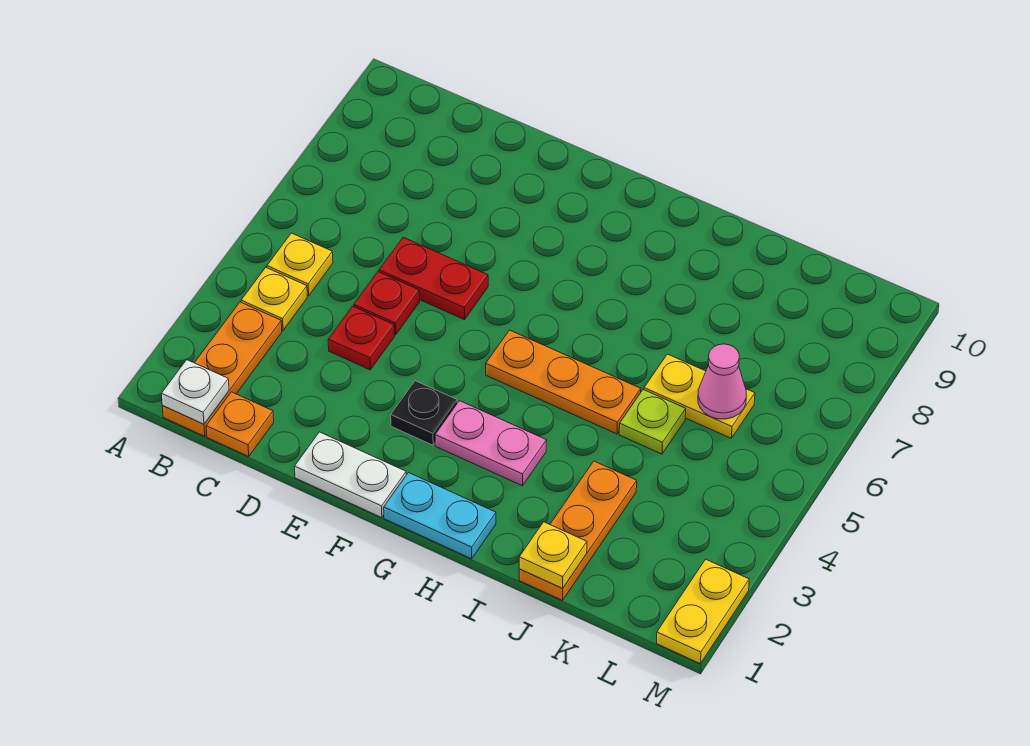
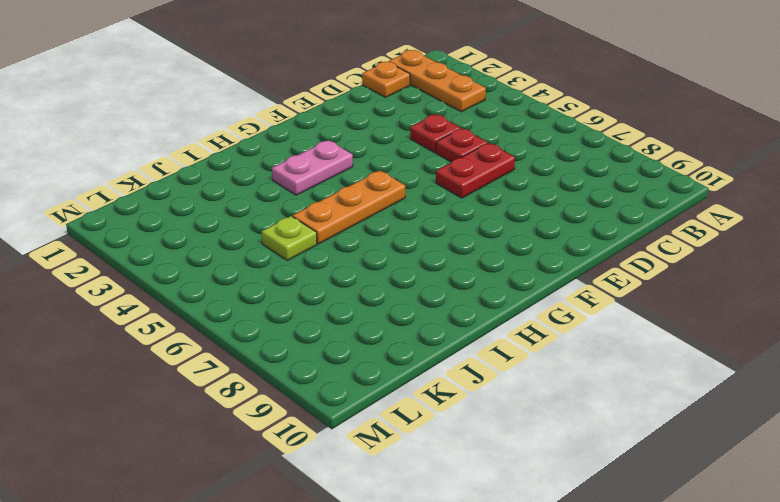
none -> yellow plate B4 level 1
none -> yellow plate B5 level 1
none -> white plate E1:F1 level 1

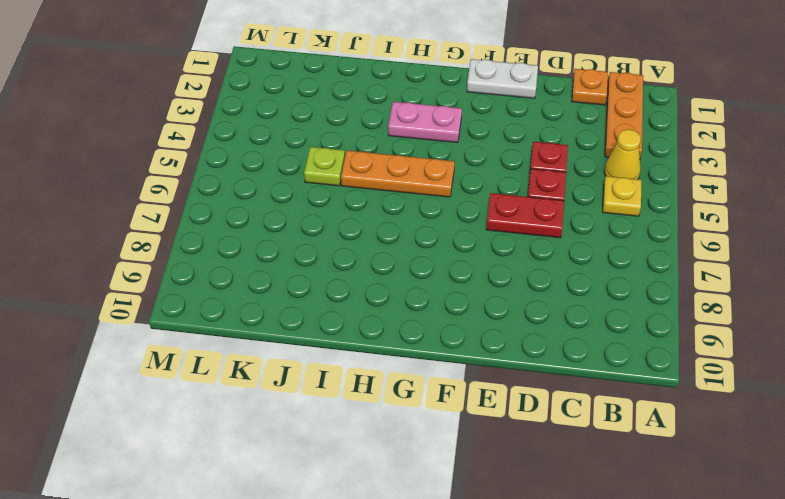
yellow cone B4 level 1 -> yellow plate B4 level 1
none -> black plate F3 level 1
none -> cyan plate G1:H1 level 1
none -> orange plate J1:J3 level 1

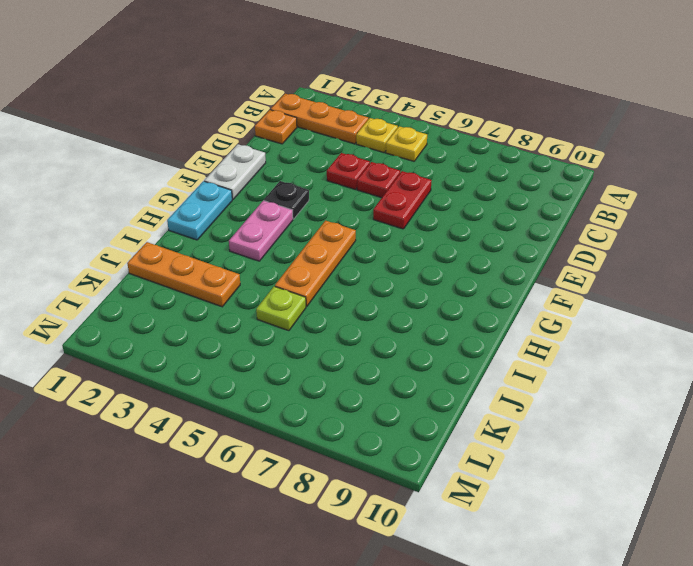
none -> yellow plate J6:K6 level 1
none -> yellow plate M1:M2 level 1
none -> white plate B1 level 2

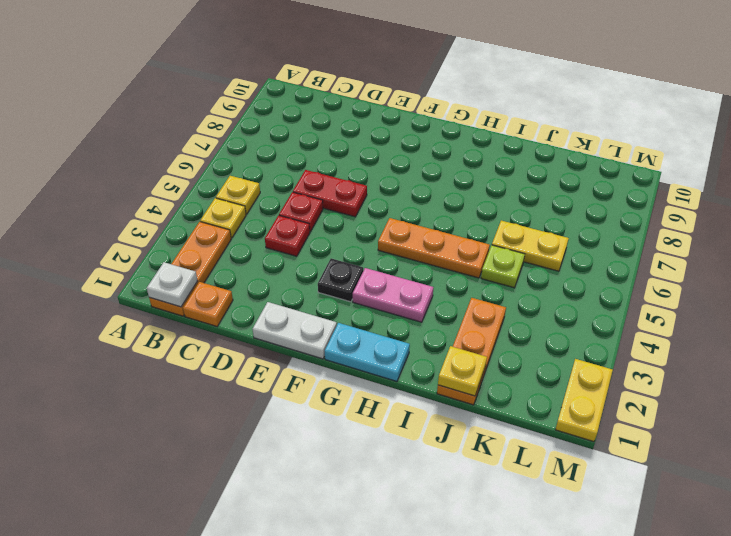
none -> pink cone K6 level 2

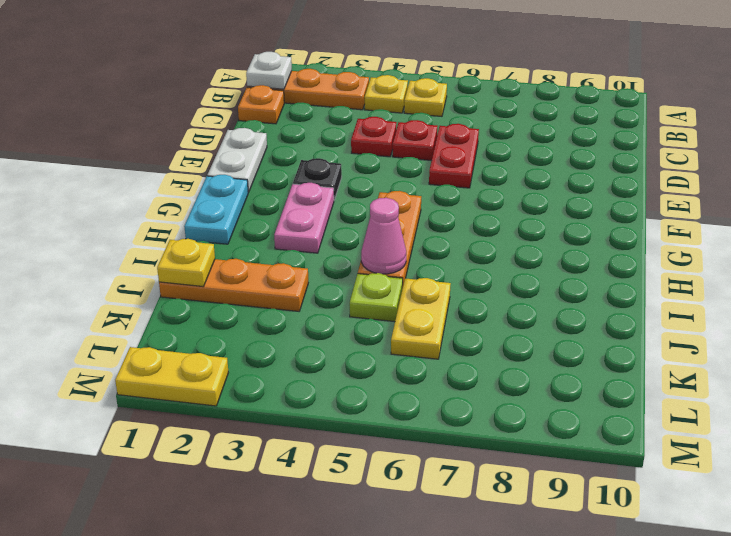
pink cone I5 level 2 -> pink cone K6 level 2

